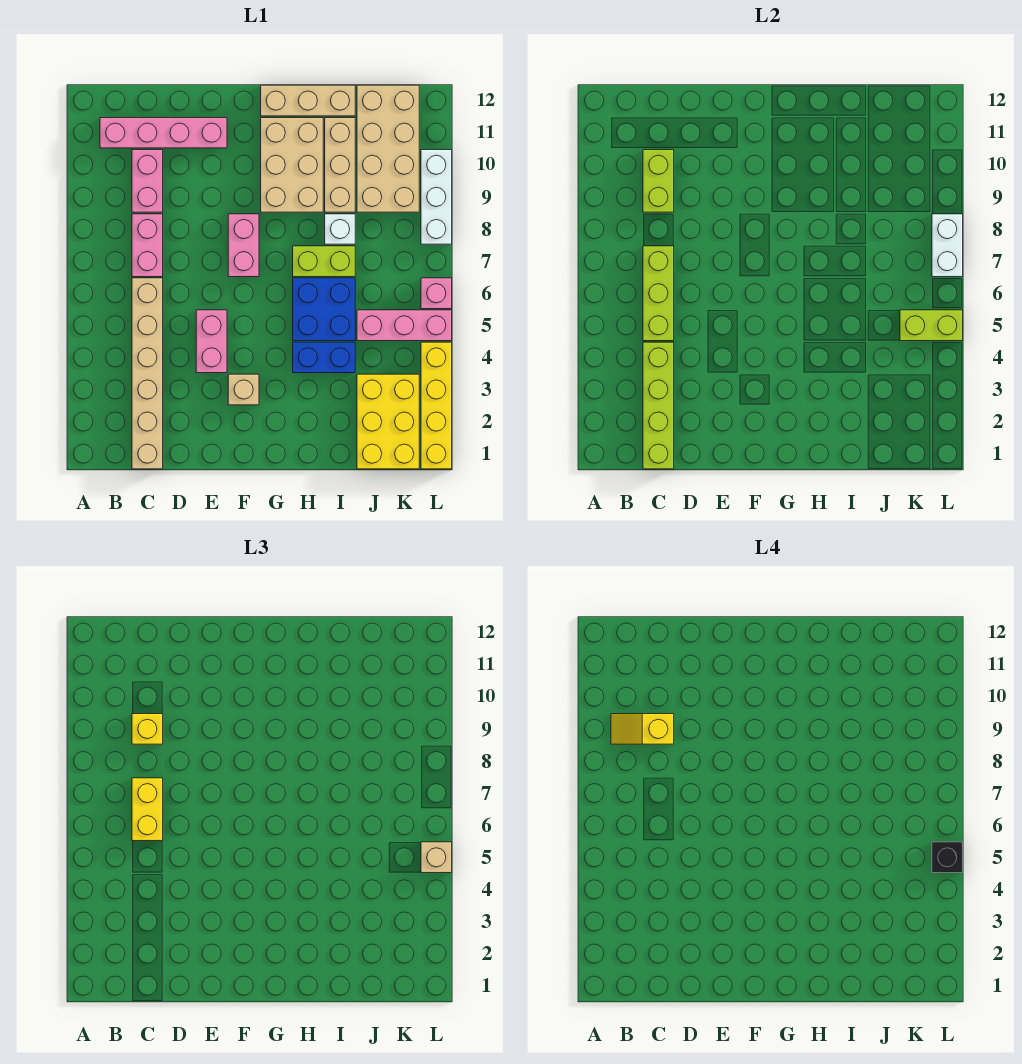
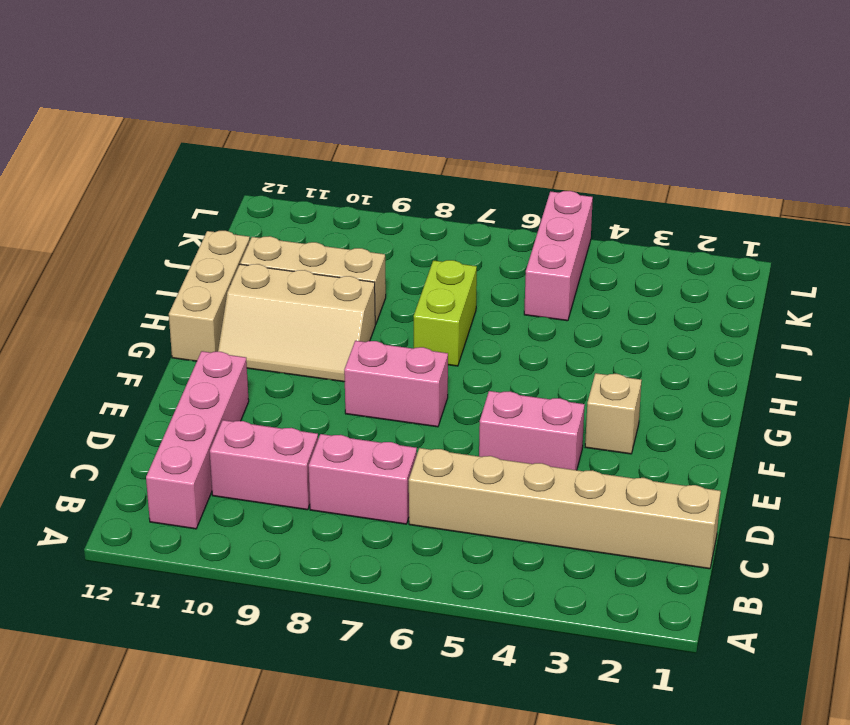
tan slope G9:H11 level 1 top H -> tan brick G9:H11 level 1
none -> blue brick H4:I4 level 1
none -> blue brick H5:I6 level 1
none -> white brick I8 level 1
none -> yellow brick J1:K3 level 1

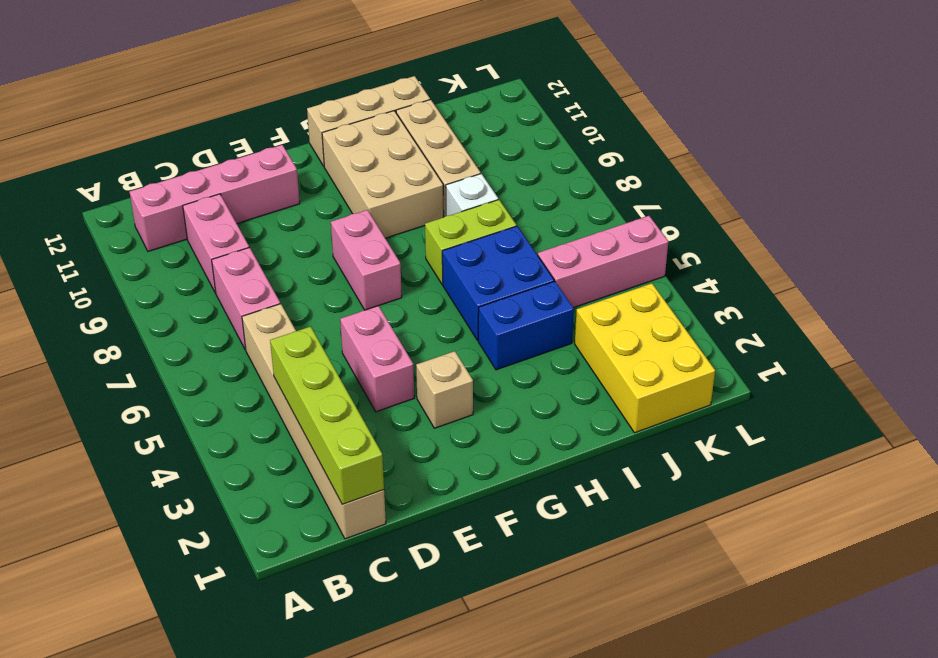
none -> tan brick J9:K12 level 1
none -> yellow brick L1:L4 level 1
none -> pink brick L6 level 1
none -> white brick L8:L10 level 1

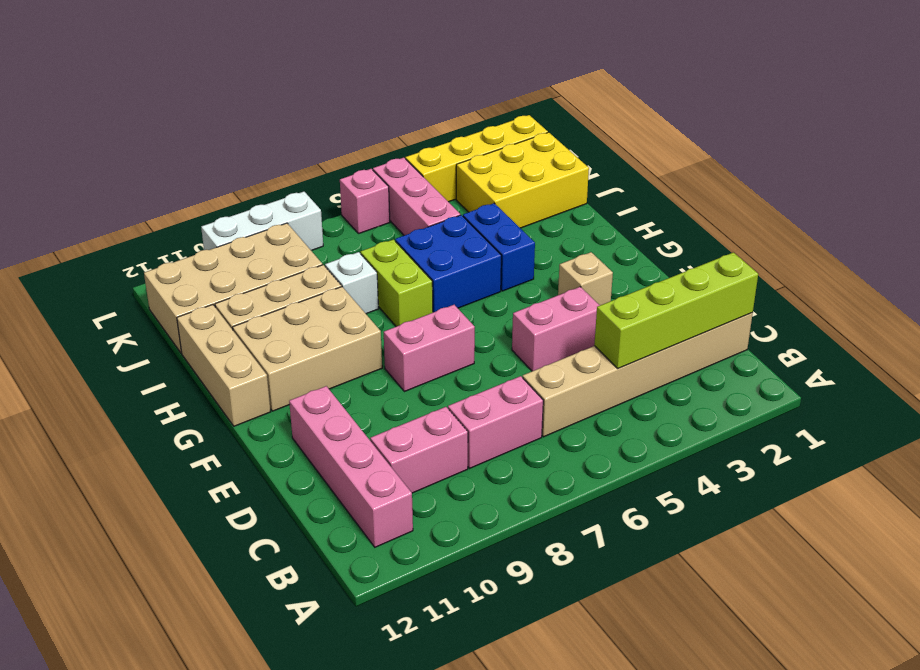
none -> lime brick C5:C7 level 2
none -> lime brick C9:C10 level 2
none -> lime brick K5:L5 level 2
none -> white brick L7:L8 level 2

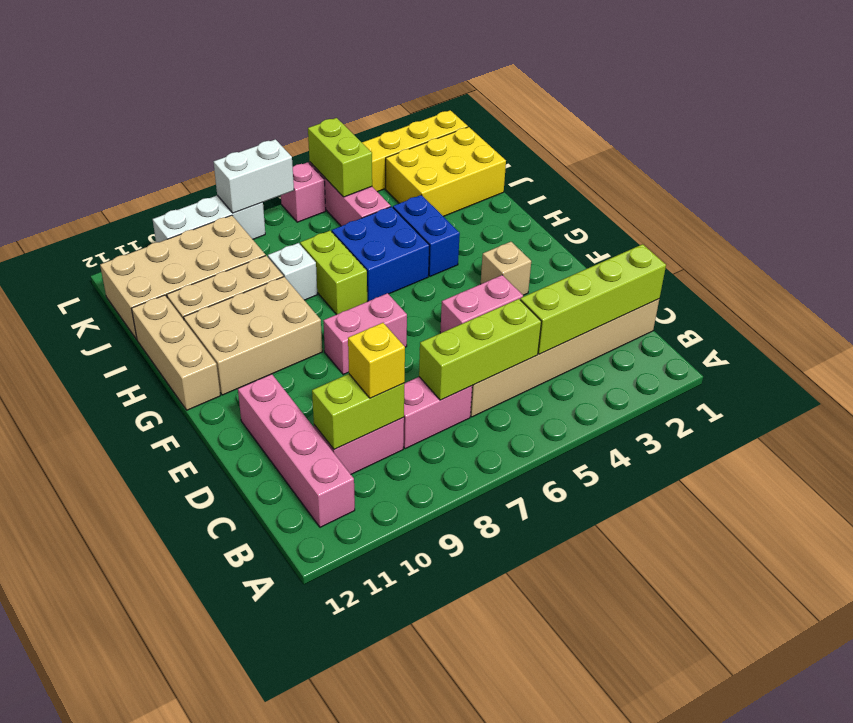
none -> yellow brick C6:C7 level 3
none -> tan brick L5 level 3
none -> yellow slope B9:C9 level 4 top C
none -> black brick L5 level 4

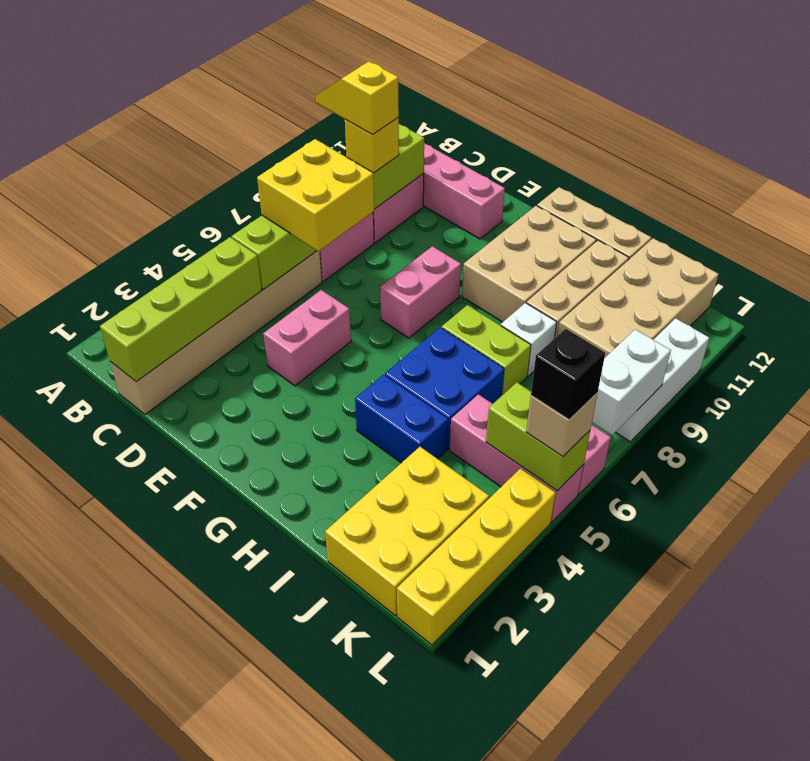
yellow brick C6:D7 level 3 -> yellow brick C6:C7 level 3
none -> tan brick F3 level 1

